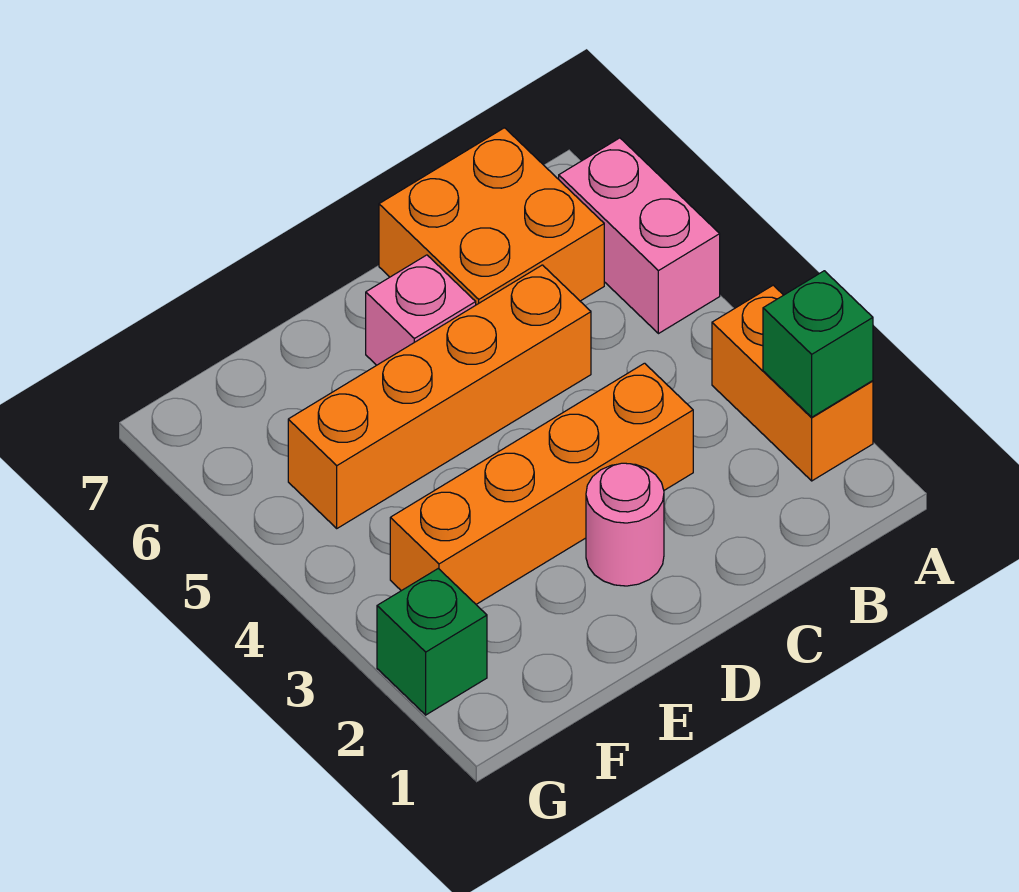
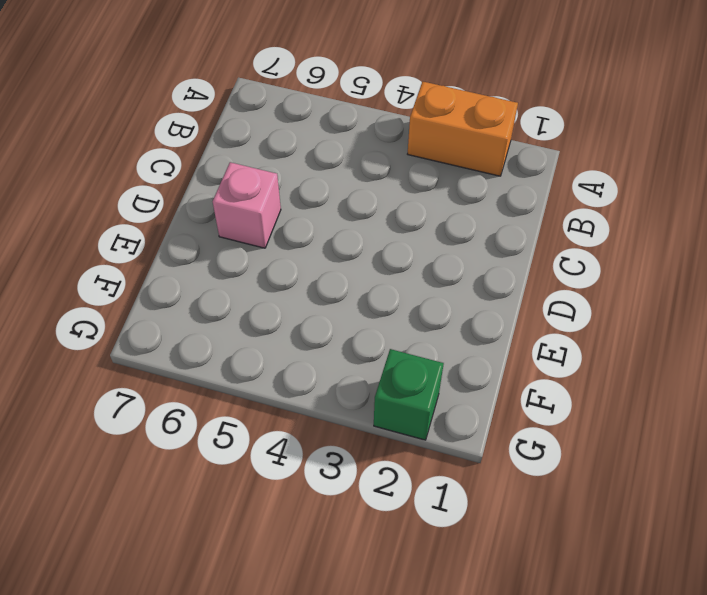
none -> pink brick A5:A6 level 1
none -> orange brick B6:C7 level 1

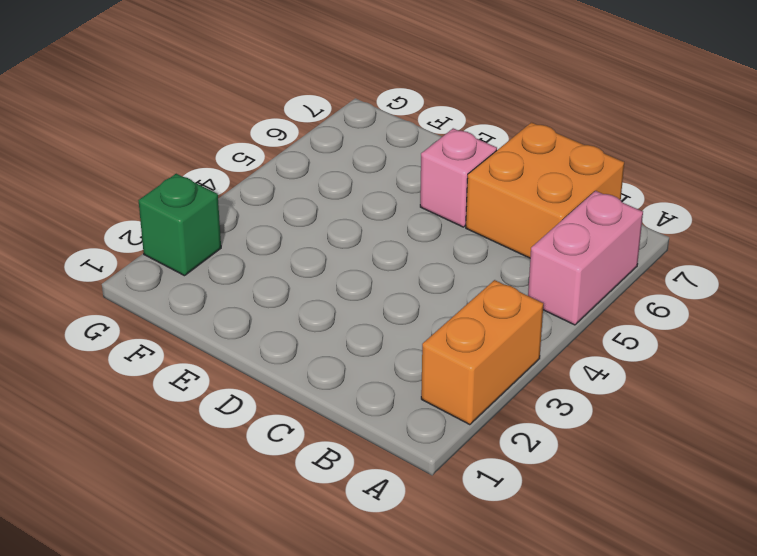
none -> orange brick C3:F3 level 1
none -> orange brick C5:F5 level 1

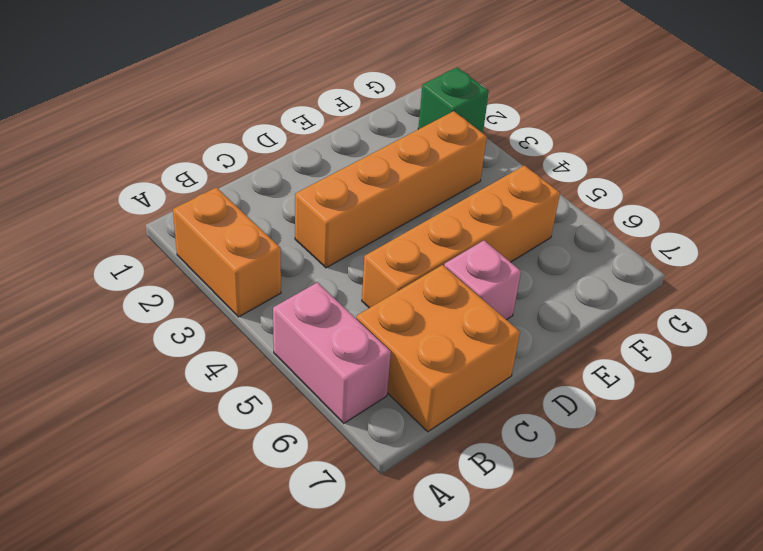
none -> pink round brick D2 level 1
none -> green brick A2 level 2

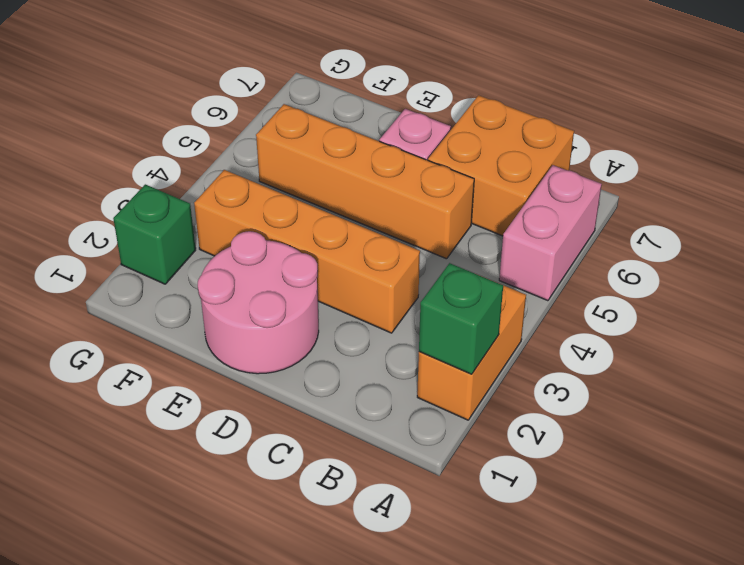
pink round brick D1:E2 level 1 -> pink round brick D2 level 1

